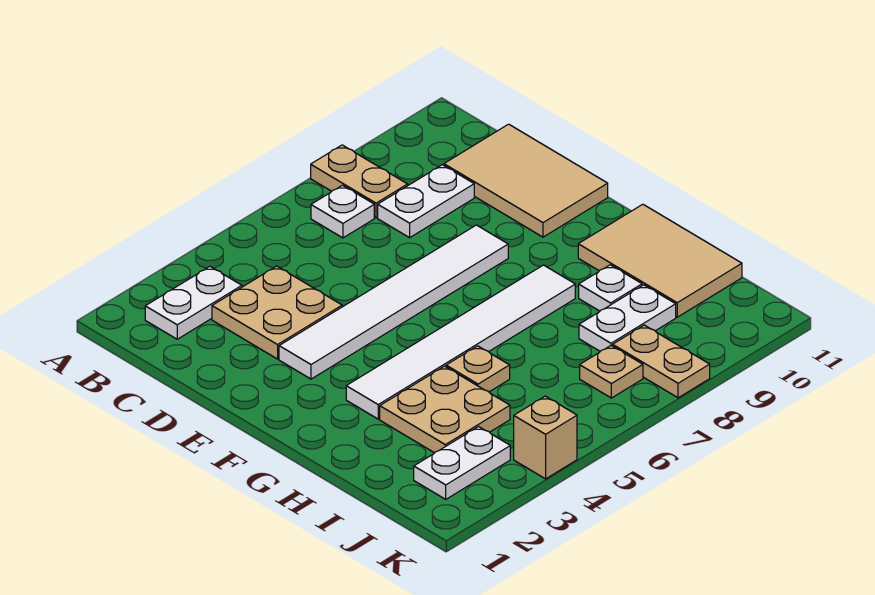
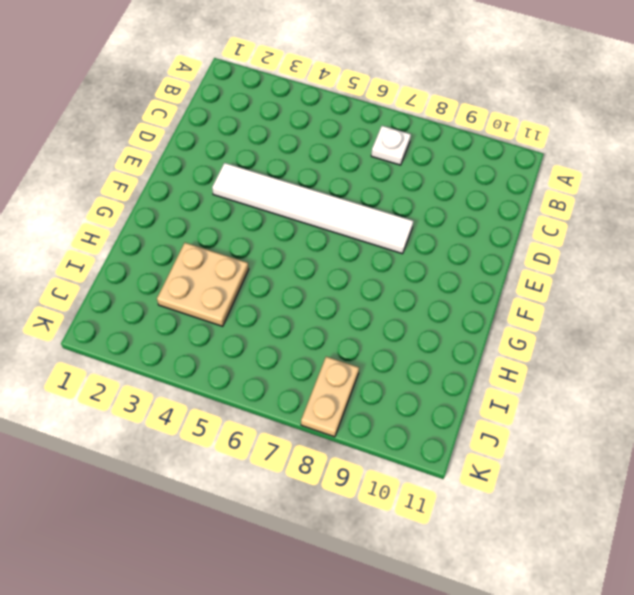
none -> tan plate A8:B8 level 1
none -> white plate B2:B3 level 1
none -> tan plate C3:D4 level 1

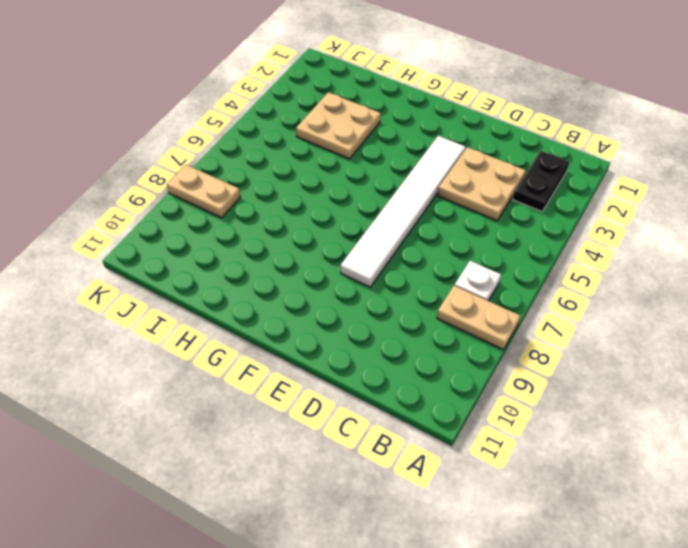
black plate B2:B3 level 1 -> white plate B2:B3 level 1
none -> white plate C8:C9 level 1
none -> tan tile C10:E11 level 1
none -> white tile G3:G8 level 1

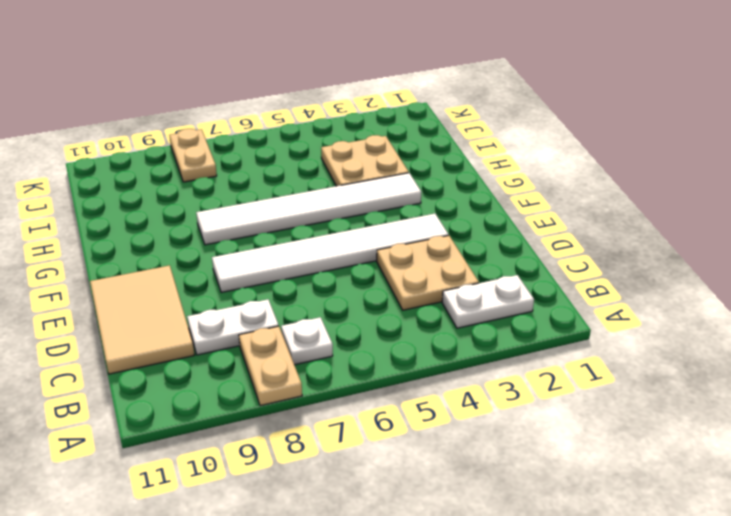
none -> tan tile G10:I11 level 1
none -> tan plate H5 level 1
none -> white plate H9 level 1

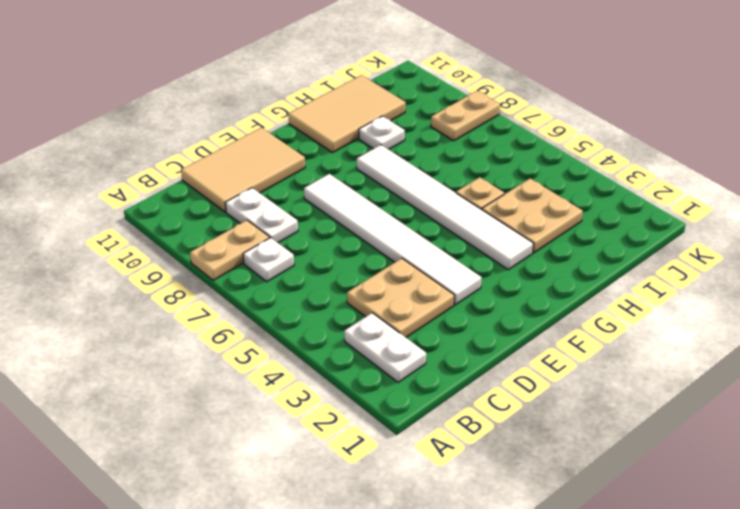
none -> white plate I8:I9 level 1
none -> white plate J2:J3 level 1
none -> tan plate J7 level 1

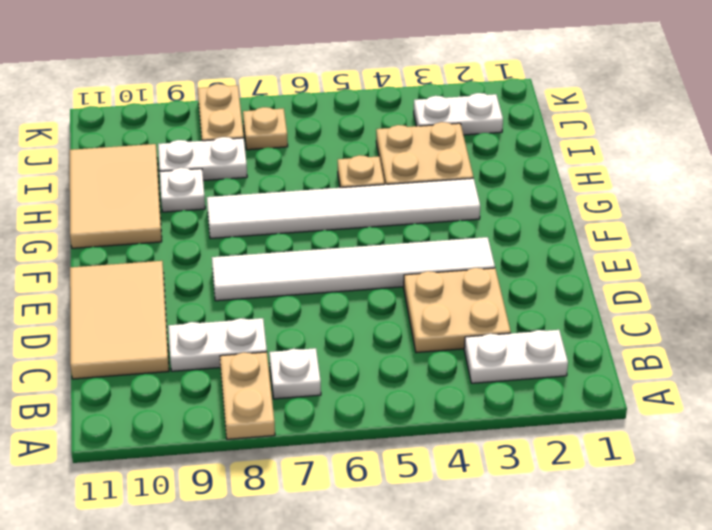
none -> tan brick K4 level 1

